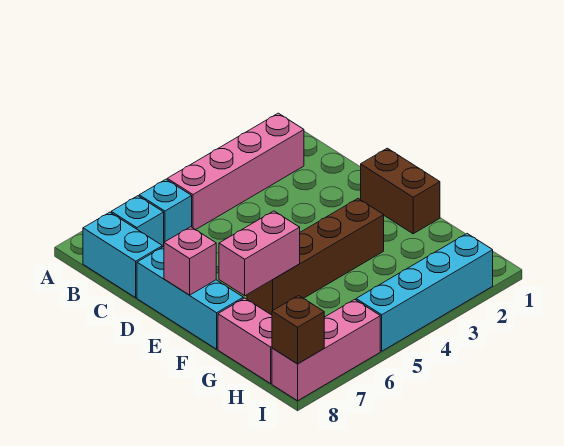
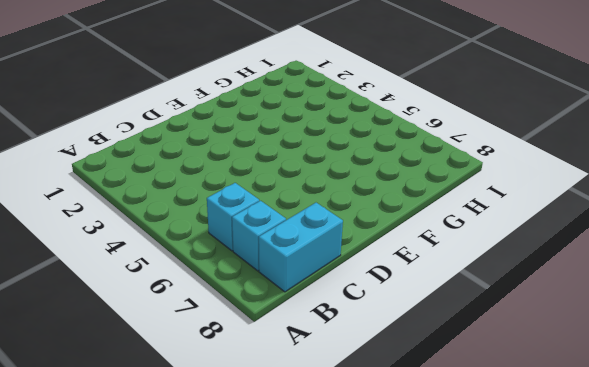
none -> pink brick B2:B5 level 1
none -> cyan brick D8:F8 level 1
none -> brown brick E1:F1 level 1

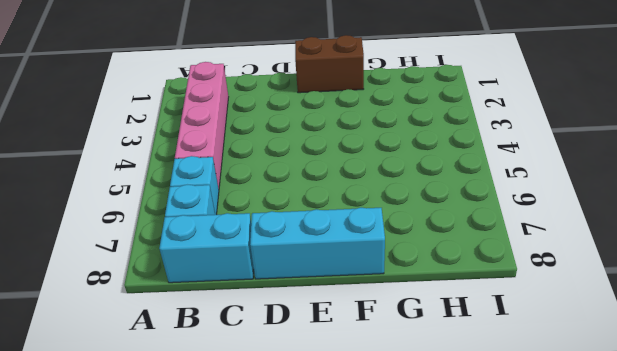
none -> brown brick F3:F6 level 1
none -> pink brick G8:H8 level 1
none -> cyan brick I2:I5 level 1

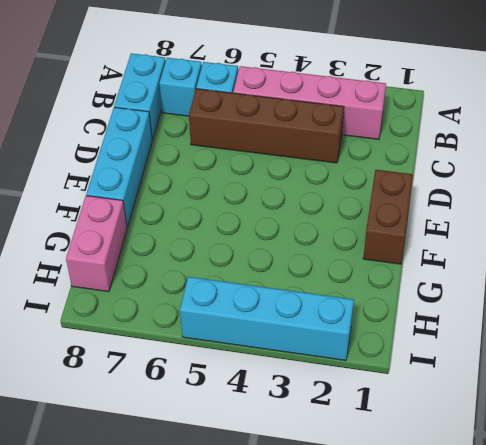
brown brick C3:C6 level 1 -> brown brick F3:F6 level 1
none -> pink brick I6:I8 level 1
none -> pink brick E8 level 2
none -> pink brick F6:F7 level 2

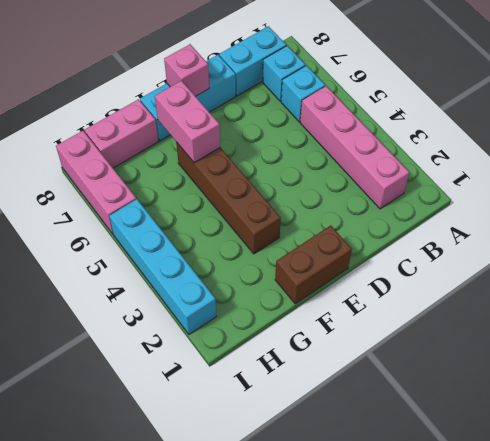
none -> brown brick I8 level 2

